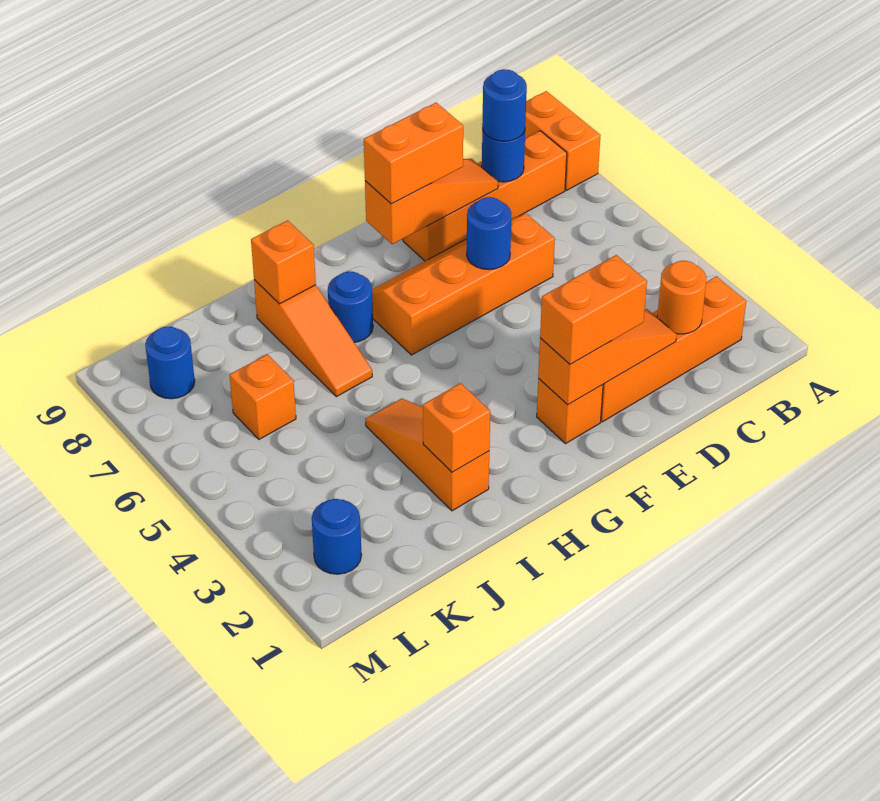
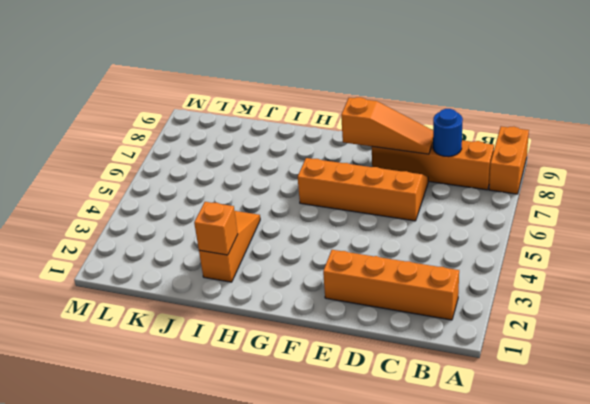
none -> orange brick F2 level 1
none -> blue round brick H7 level 1
none -> orange slope I6:I8 level 1 top 8

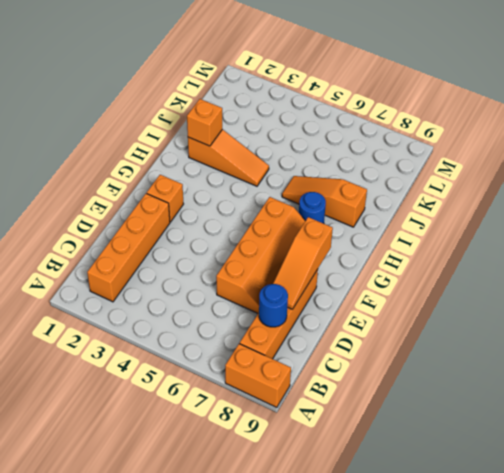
none -> orange brick K6 level 1
none -> blue round brick L2 level 1
none -> blue round brick L8 level 1

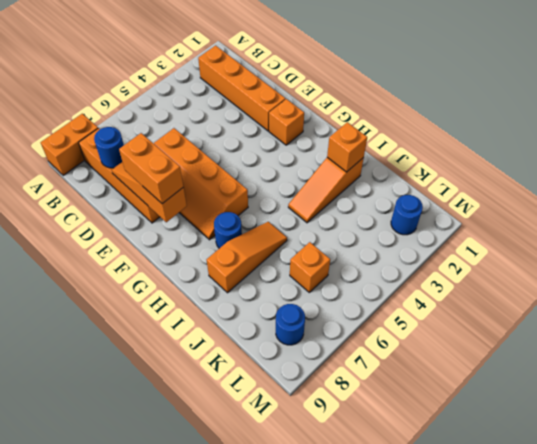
none -> orange round brick C2 level 2
none -> orange slope D2:F2 level 2 top F
none -> blue round brick E6 level 2

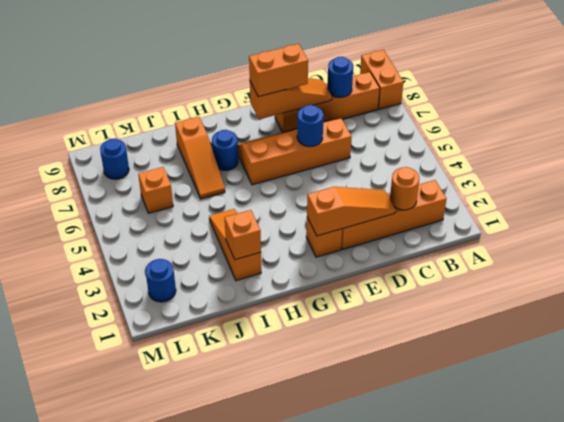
none -> orange brick I8 level 2
none -> blue round brick C8 level 3
none -> orange brick E2:F2 level 3

